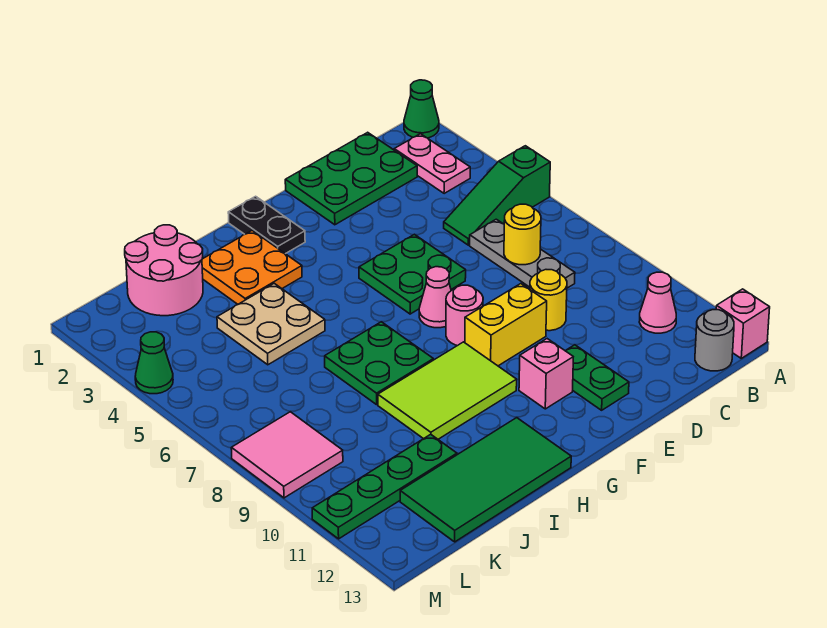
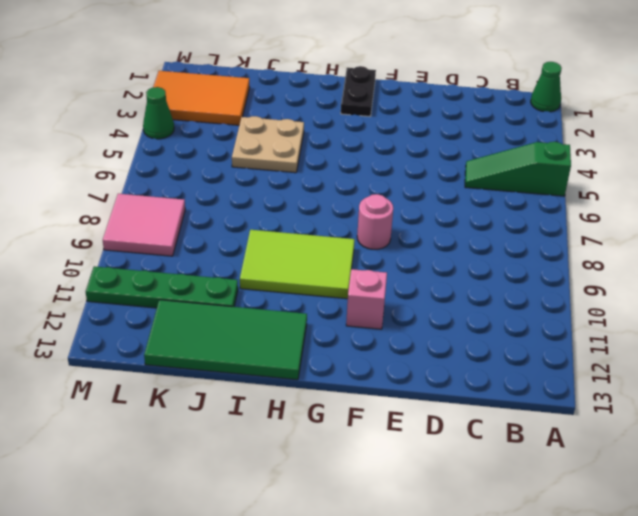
orange tile K2:M3 level 1 -> pink round brick J1:K2 level 1
none -> pink brick A13 level 1
none -> pink plate B2:B3 level 1
none -> pink cone B11 level 1

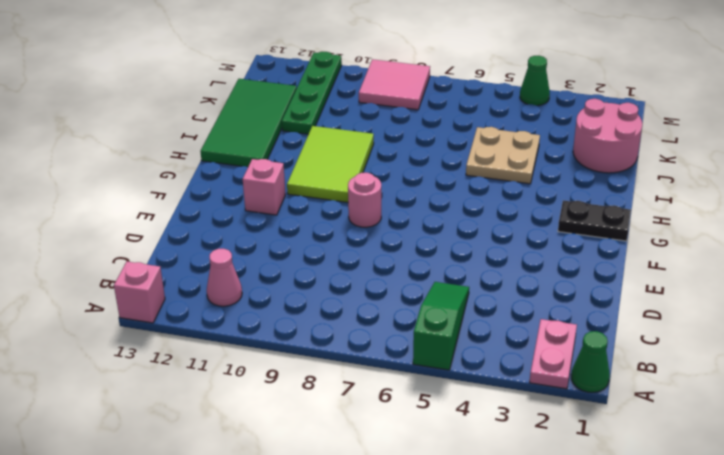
pink plate A2:B2 level 1 -> pink plate B2:B3 level 1
none -> grey round brick B13 level 1
none -> green plate C1:E2 level 1
none -> grey plate C6:C8 level 1

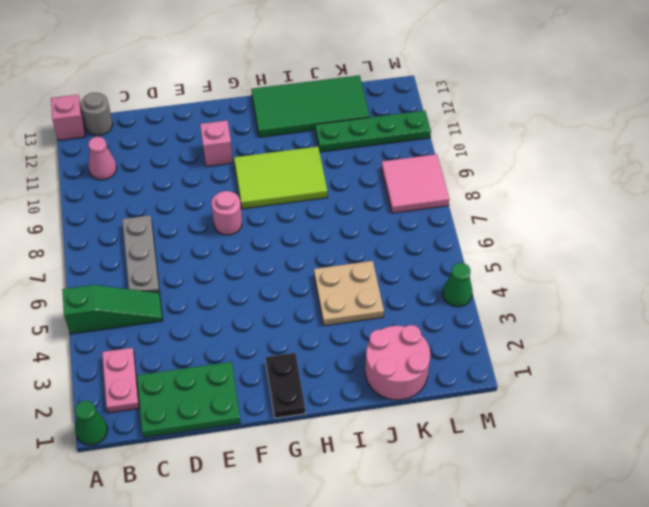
none -> yellow round brick D9 level 1
none -> green plate E5:F6 level 1
none -> yellow brick E9:F9 level 1

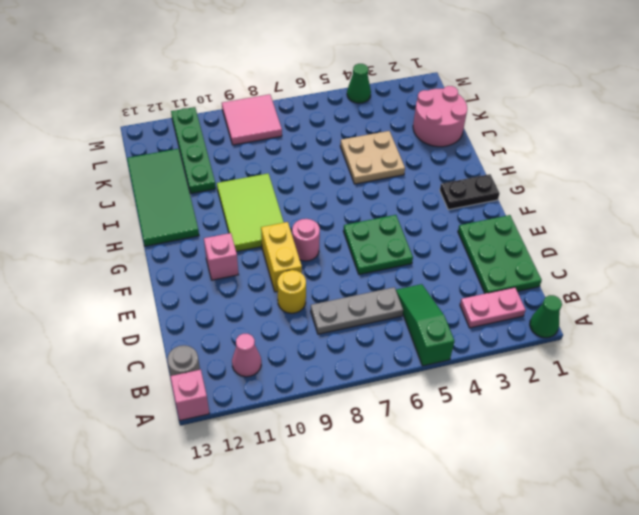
none -> green plate E11:E12 level 1
none -> pink cone F7 level 1
none -> orange plate H2:I3 level 1

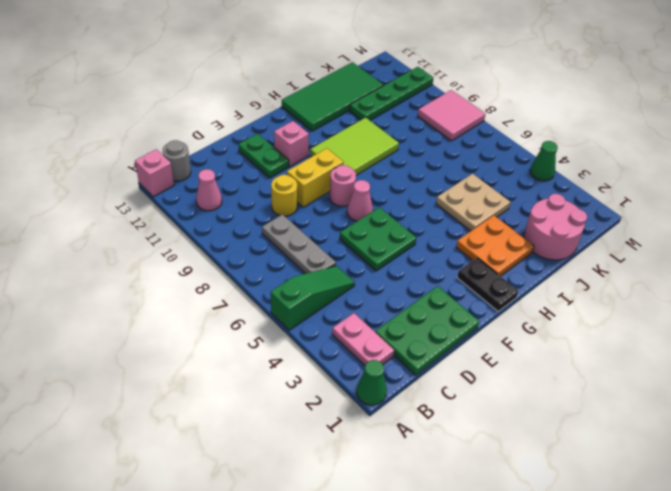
none -> green plate H7:I8 level 1
none -> yellow round brick C7 level 2

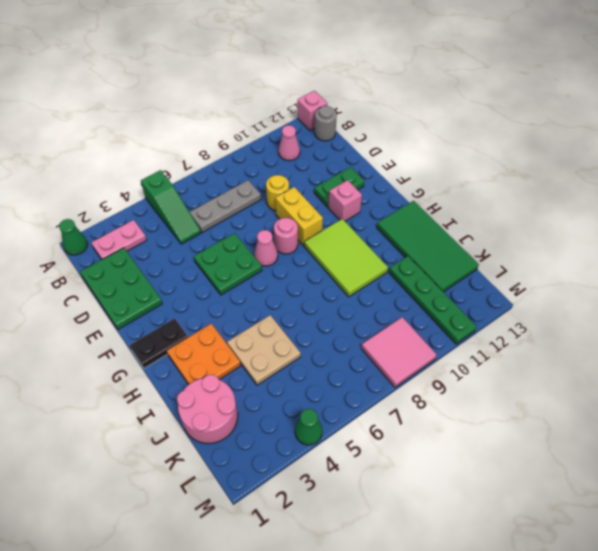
none -> green plate H7:I8 level 1
none -> yellow round brick C7 level 2

